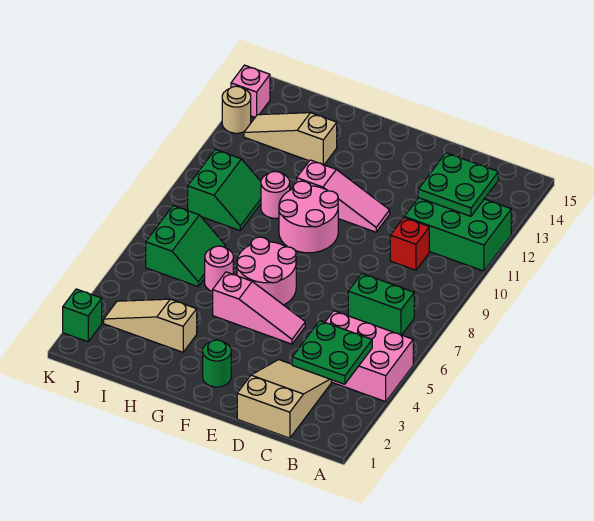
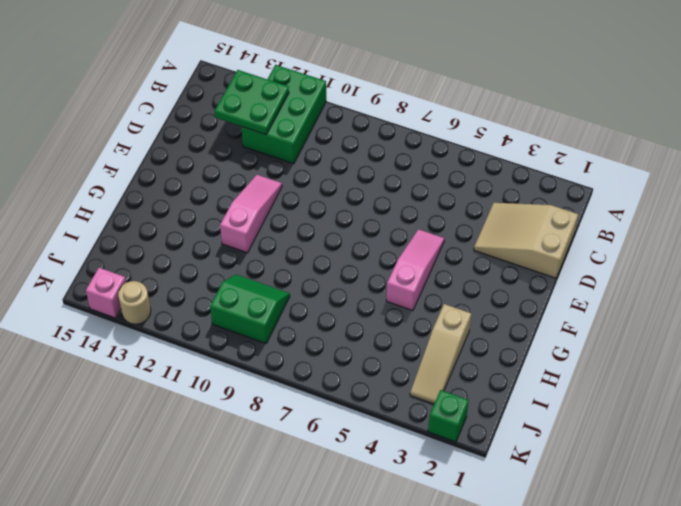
none -> pink brick A4:C5 level 1
none -> green brick B7:C7 level 1
none -> red brick C10 level 1

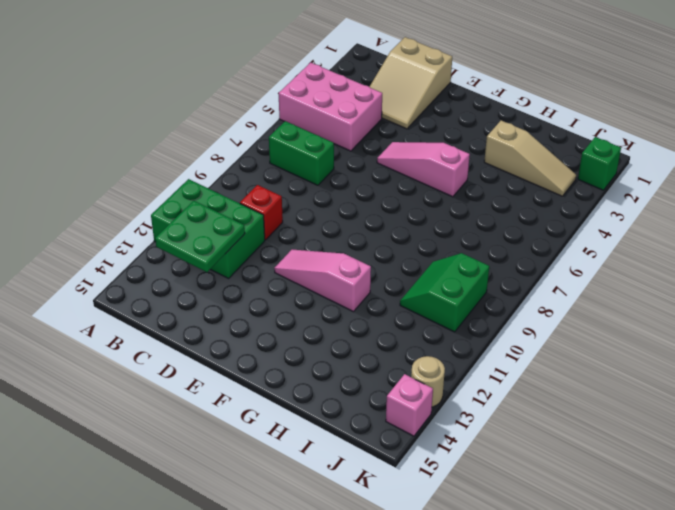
none -> green round brick F2 level 1
none -> pink round brick F6:G7 level 1
none -> pink round brick F9:G10 level 1

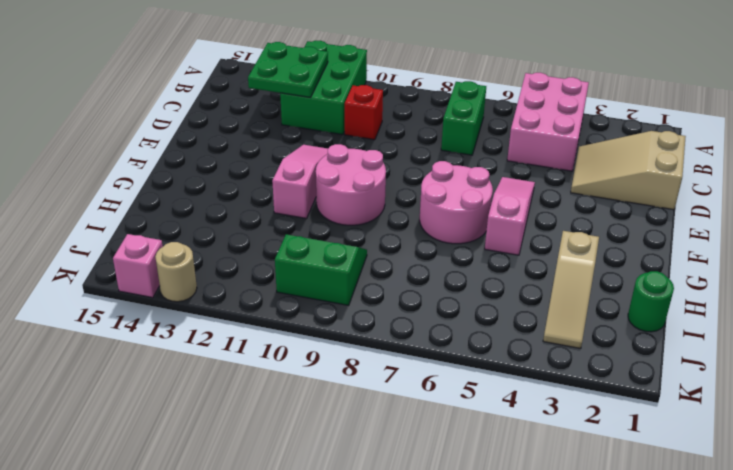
green round brick I1 level 1 -> green round brick F2 level 1
none -> pink round brick H6 level 1
none -> pink round brick H10 level 1
none -> tan slope H13:J13 level 1 top H

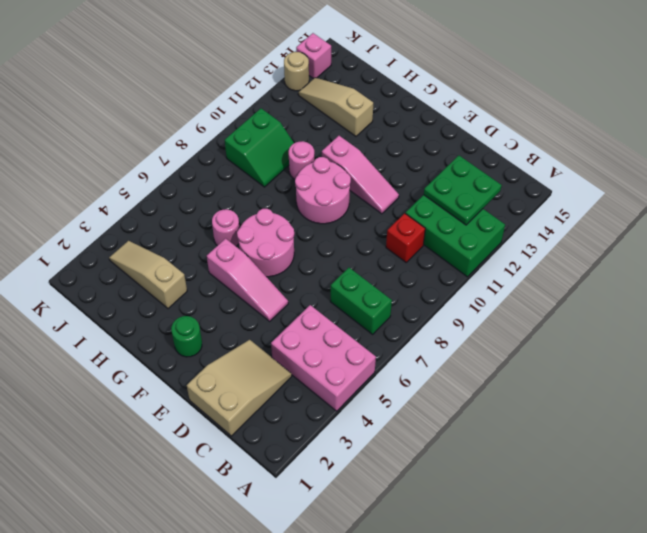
none -> green slope I6:J7 level 1 top J
none -> green brick K2 level 1
none -> green plate B3:C4 level 2

